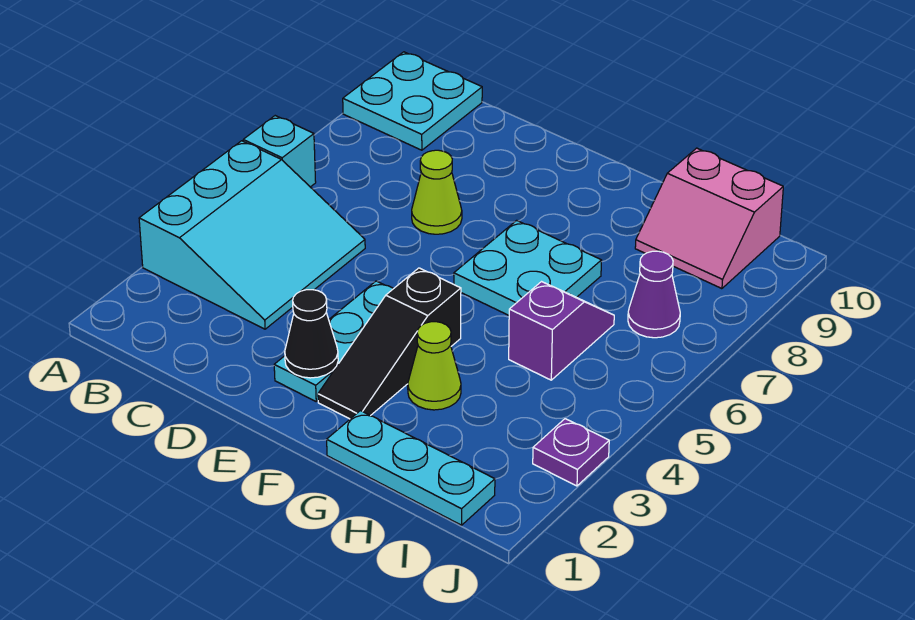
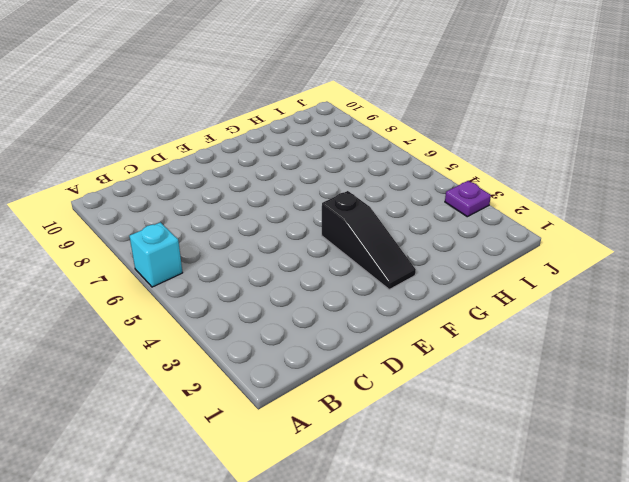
none -> cyan slope A3:C5 level 1 top A
none -> cyan plate A9:B10 level 1
none -> lime cone D7 level 1

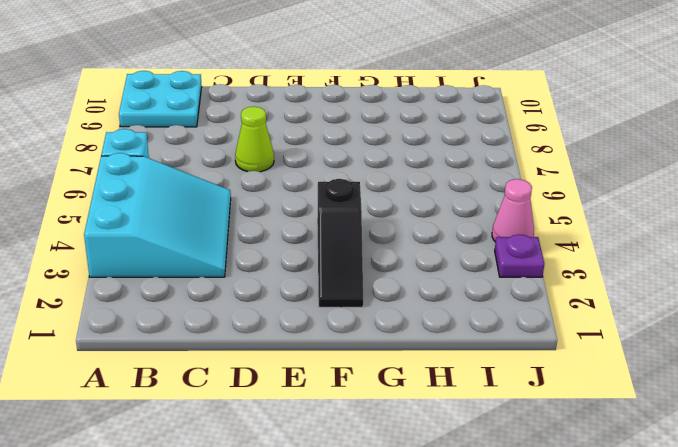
pink cone J4 level 1 -> none
none -> cyan plate E2:E4 level 1
none -> cyan plate F6:G7 level 1
none -> cyan plate G1:I1 level 1

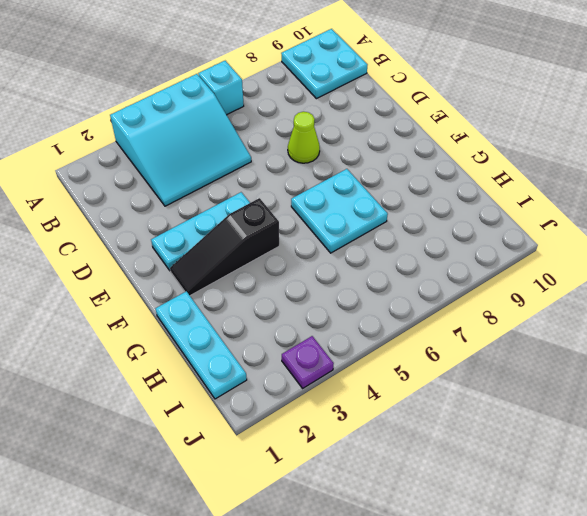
none -> lime cone G3 level 1
none -> purple slope H5:H6 level 1 top 5
none -> pink slope H9:I10 level 1 top 10

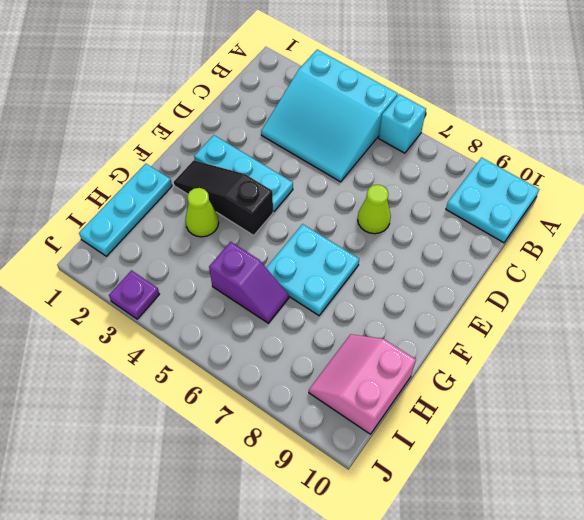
none -> purple cone I7 level 1
none -> black cone E2 level 2

